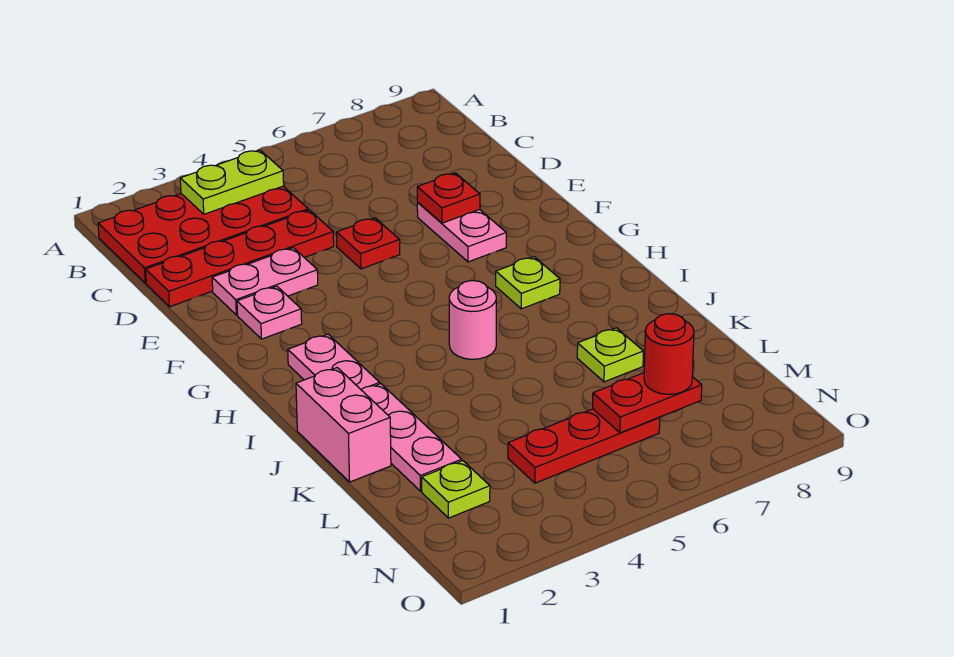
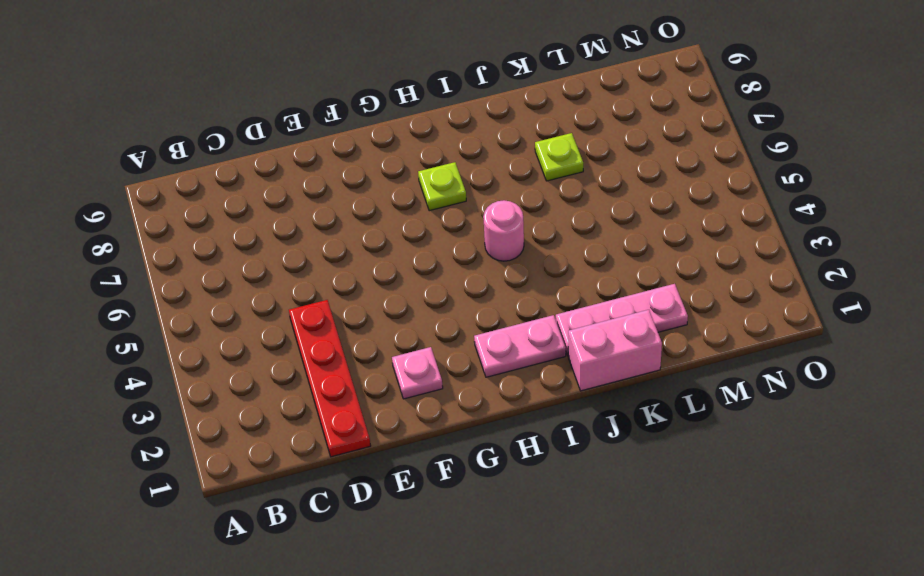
none -> red plate B1:C4 level 1
none -> pink plate E2:E3 level 1
none -> red plate E5 level 1

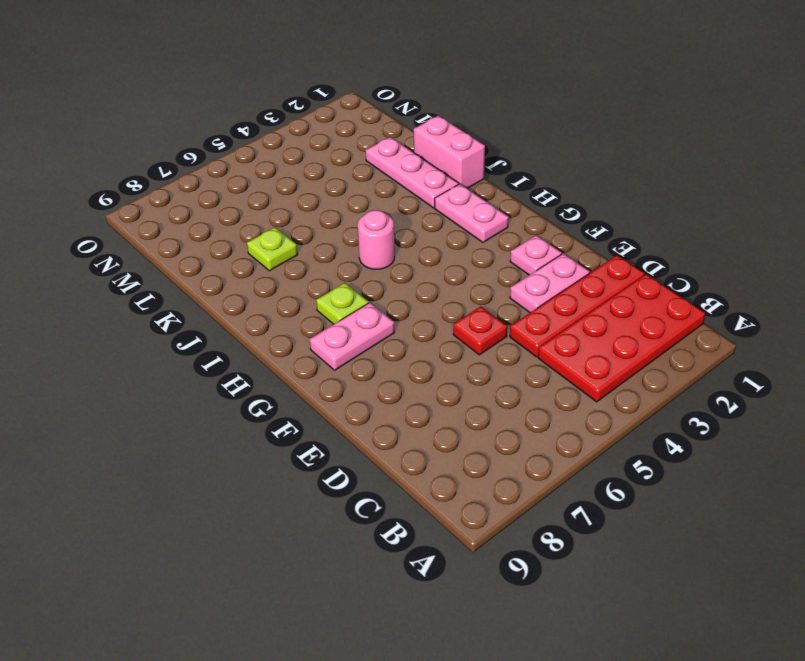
pink plate G7:G8 level 1 -> pink plate E7:F7 level 1
none -> lime plate M2 level 1
none -> red plate M4:M6 level 1
none -> lime plate B3:B4 level 2

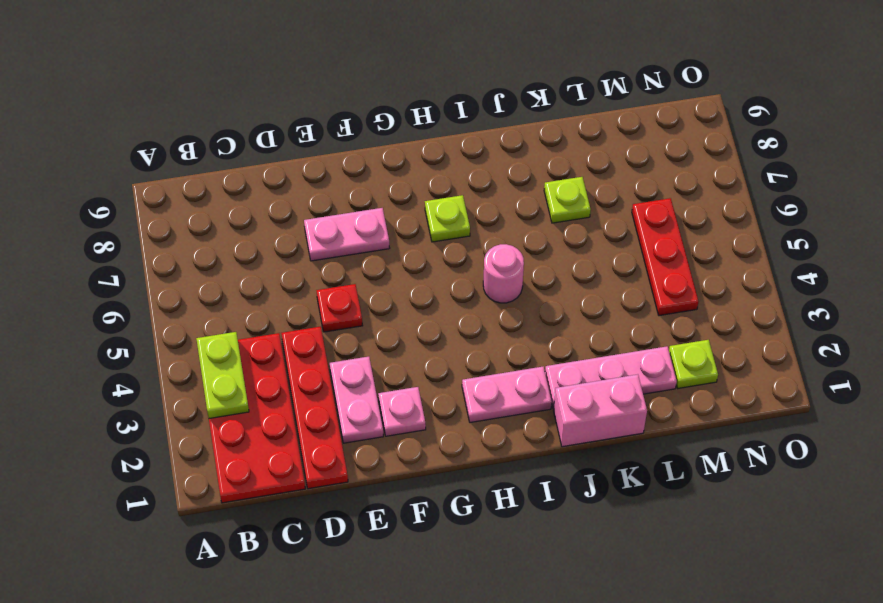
none -> red plate E7 level 2
none -> red plate M6:M7 level 2
none -> red round brick M7 level 3

